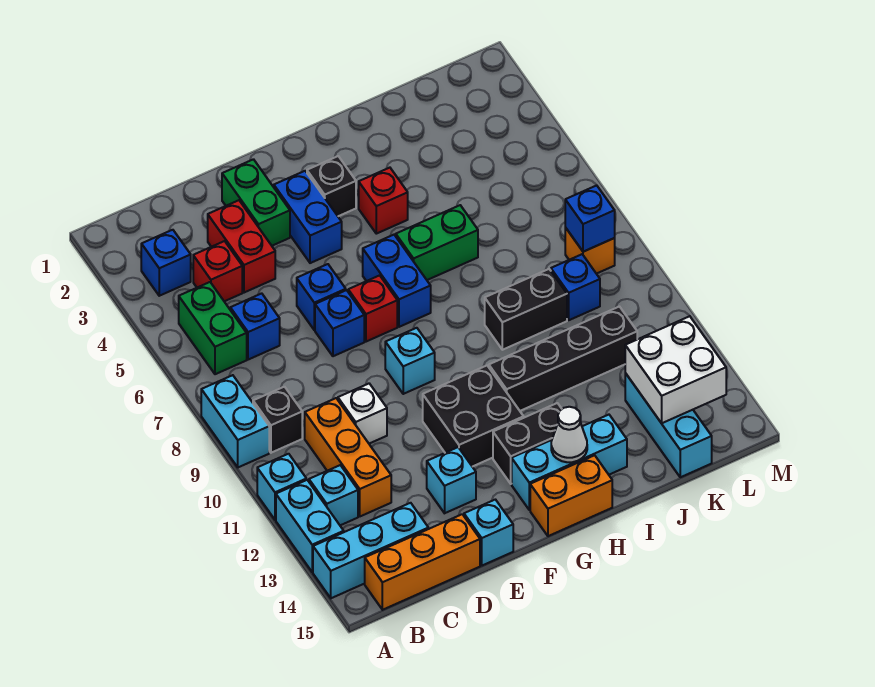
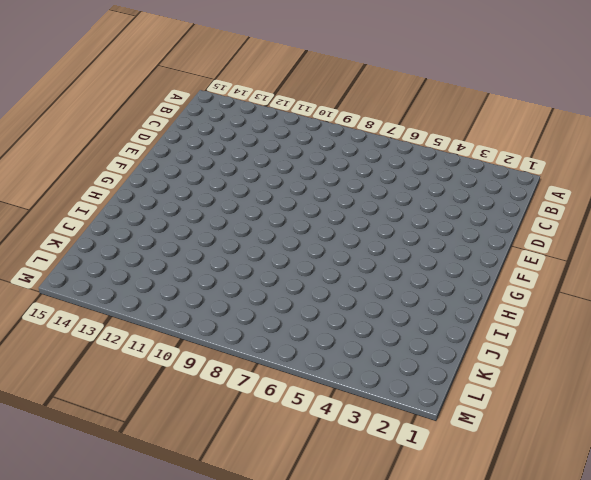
none -> cyan brick A8:A9 level 1
none -> cyan brick A11 level 1
none -> cyan brick A12:A13 level 1
none -> cyan brick A14:C14 level 1

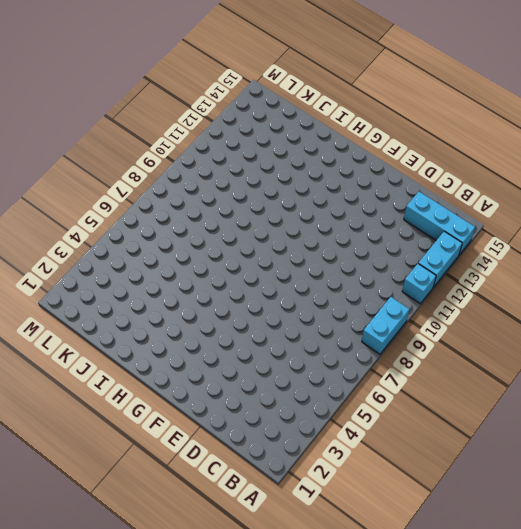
none -> blue brick B3 level 1
none -> green brick B5:B6 level 1
none -> black brick B9 level 1
none -> cyan brick B12 level 1

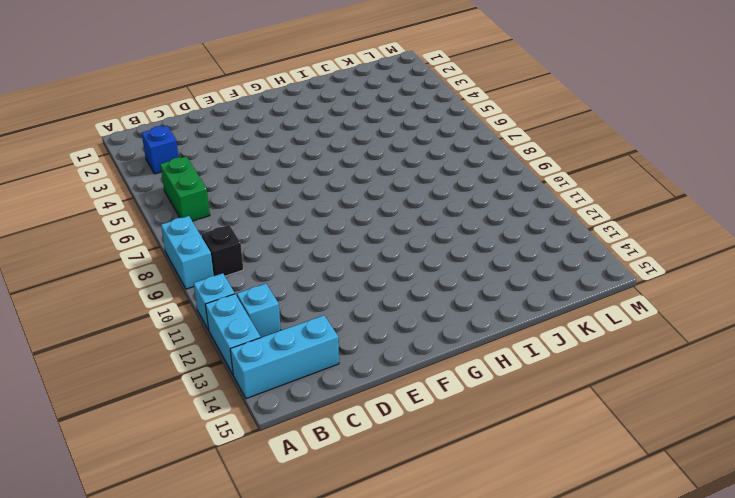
none -> orange brick B15:D15 level 1
none -> red brick C4 level 1
none -> blue brick C6 level 1
none -> orange brick C10:C12 level 1

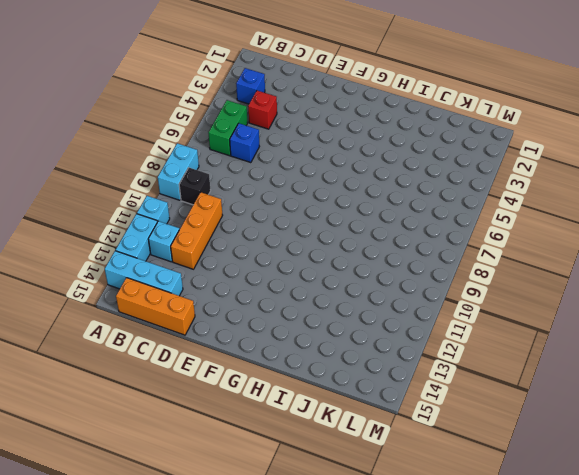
none -> red brick D3:D4 level 1
none -> white brick D10 level 1
none -> green brick E2:E3 level 1
none -> blue brick E6 level 1

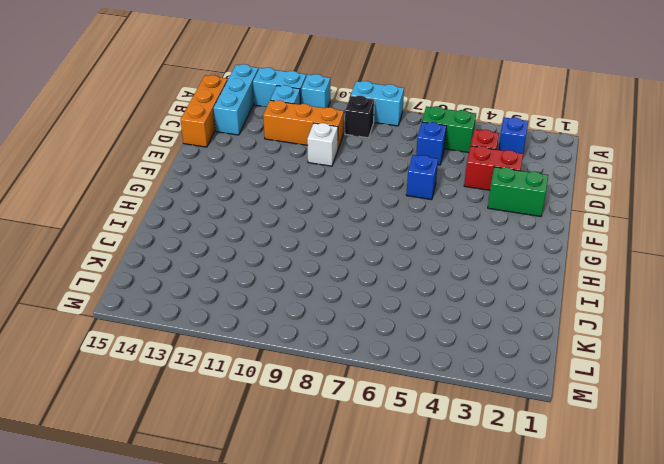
none -> blue brick E7 level 1
none -> cyan brick E13 level 1
none -> cyan brick E15 level 1
none -> blue brick F3:F4 level 1

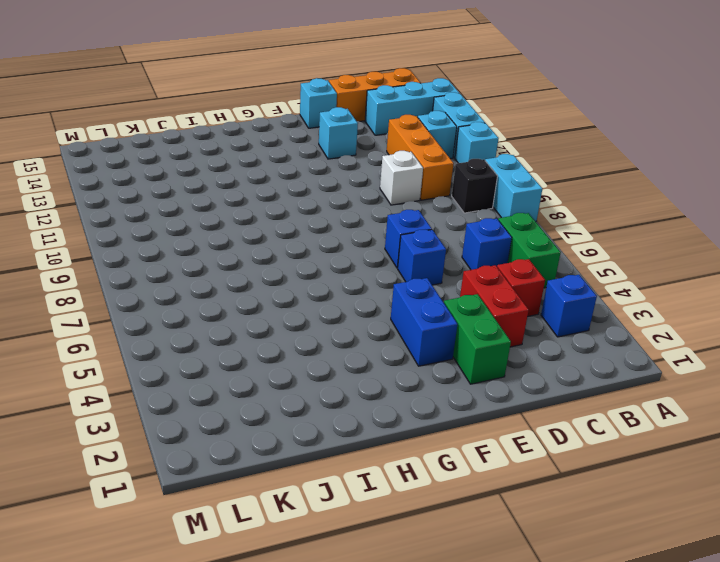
none -> red brick F7 level 1
none -> cyan brick F9 level 1
none -> black brick F11:G12 level 1
none -> black brick G3 level 1

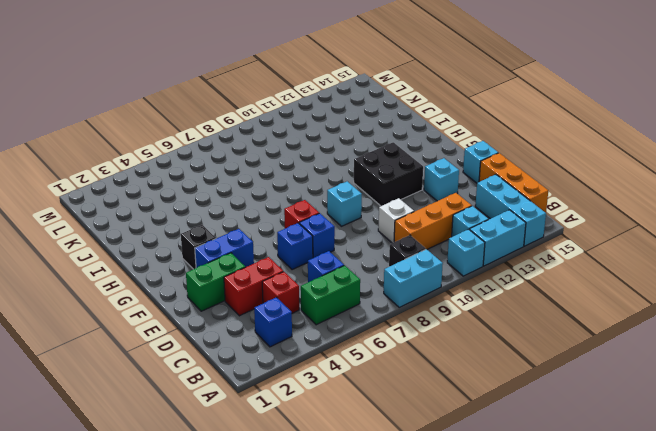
none -> blue brick G6:G7 level 1
none -> black brick G13:H13 level 1
none -> cyan brick G14:I14 level 1
none -> orange brick G15:H15 level 1

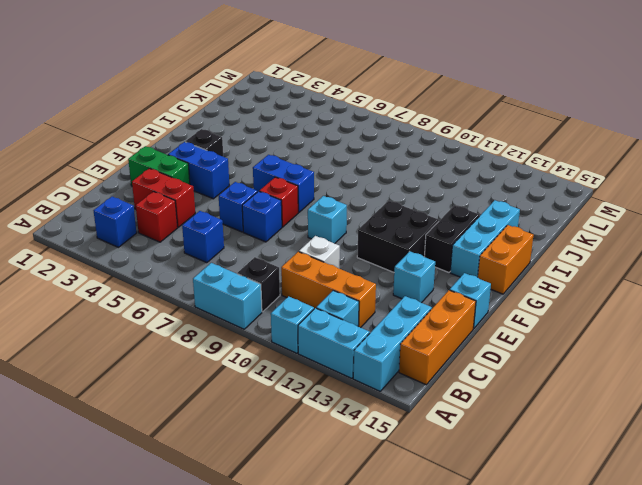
none -> green brick B5:B6 level 1
none -> red brick H4 level 1
none -> green brick H6:I6 level 1
none -> black brick H11:K11 level 1

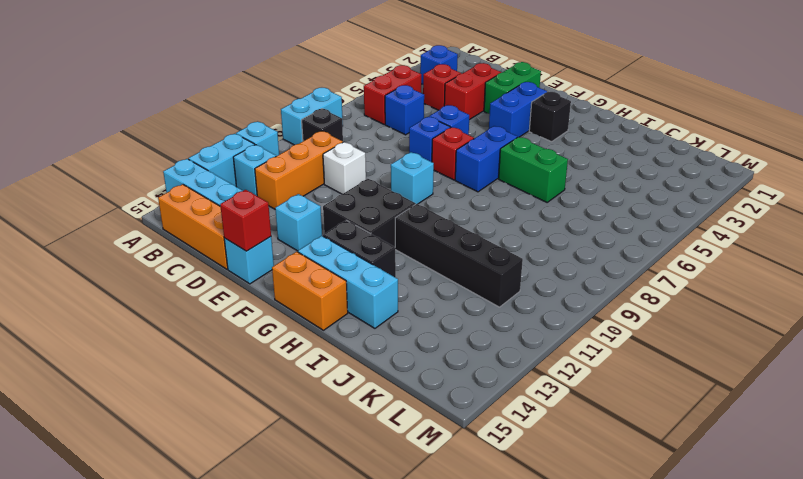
red brick B5:B6 level 1 -> green brick B5:B6 level 1
red brick E15 level 2 -> red brick H4 level 1
none -> black brick I9:J9 level 1
none -> blue brick K9 level 1
none -> cyan brick K13:K15 level 1
none -> orange brick L8 level 1

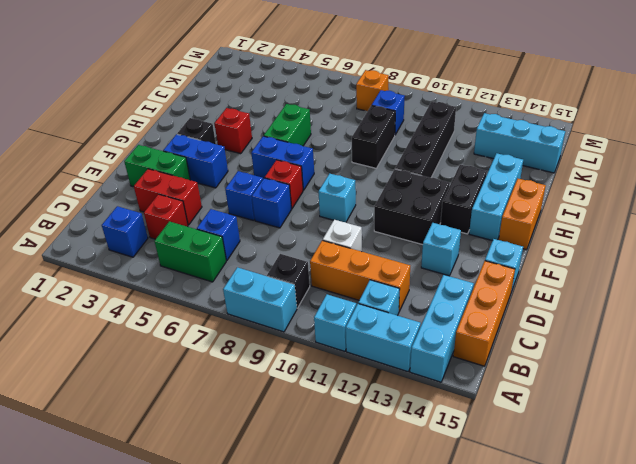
none -> white cone H14 level 2
none -> white brick K13:L14 level 2
none -> blue brick L8 level 2

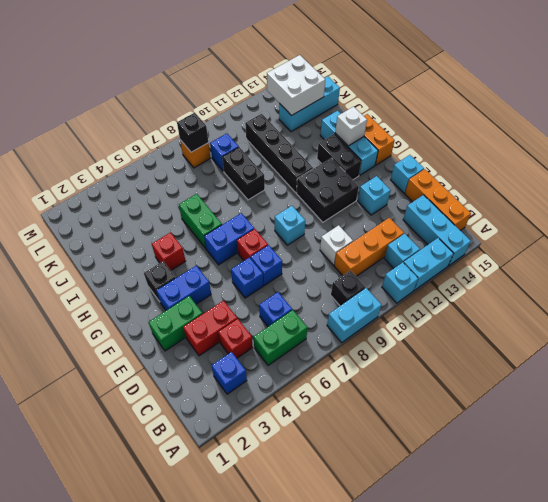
white brick H14 level 2 -> white cone H14 level 2
black brick L8 level 2 -> blue brick L8 level 2

